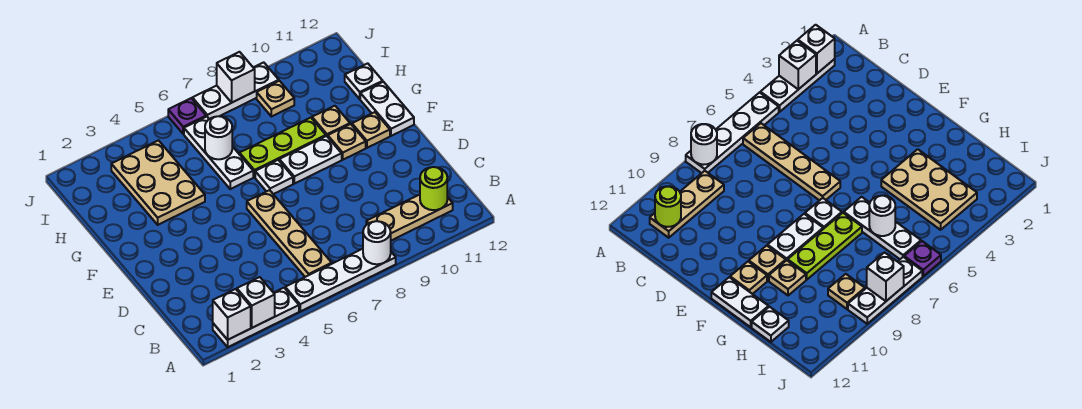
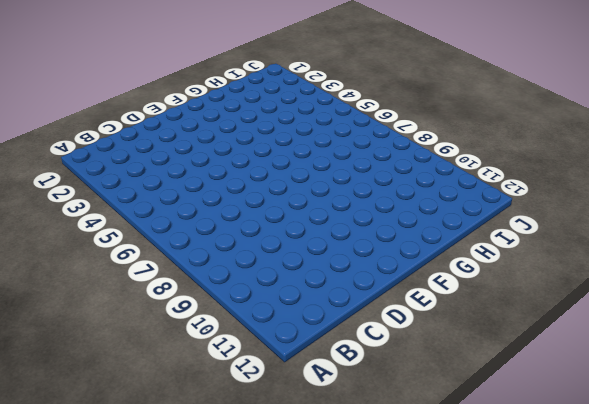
none -> white plate A2:A4 level 1
none -> white plate A5:A8 level 1
none -> tan plate B6:E6 level 1

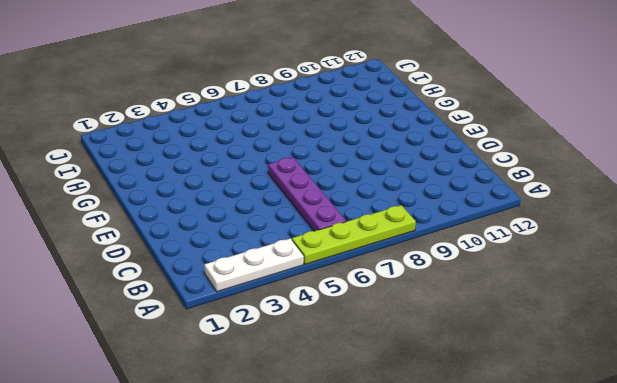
lime plate A5:A8 level 1 -> white plate A5:A8 level 1
purple plate B6:E6 level 1 -> tan plate B6:E6 level 1
none -> tan plate B9:B11 level 1
none -> white plate F7 level 1
none -> white plate F8:F9 level 1

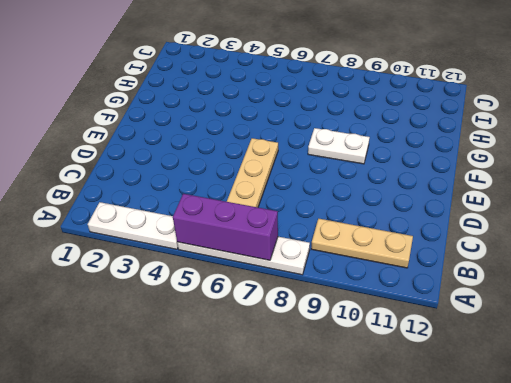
purple brick A5:A7 level 2 -> none
none -> white plate F7 level 1
none -> tan plate F10 level 1
none -> tan plate F11 level 1

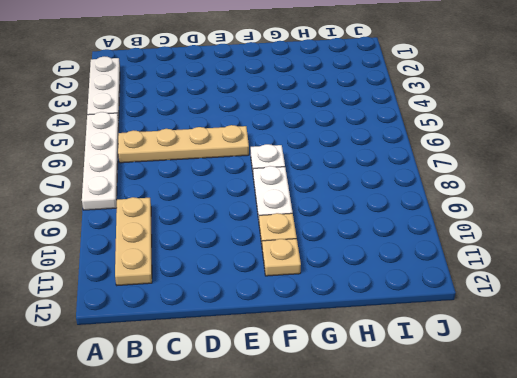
none -> white plate F12:G12 level 1
none -> tan plate G3:I4 level 1
none -> white plate G6:I6 level 1

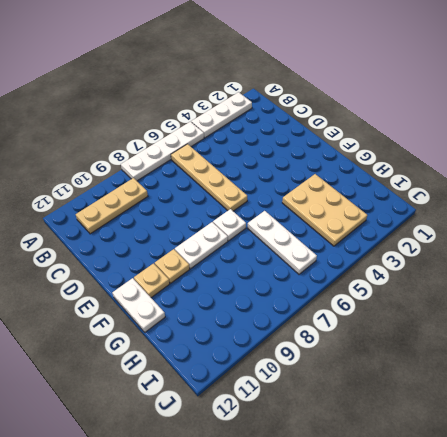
none -> lime plate G7:G9 level 1
none -> tan plate G10 level 1
none -> white plate H12 level 1

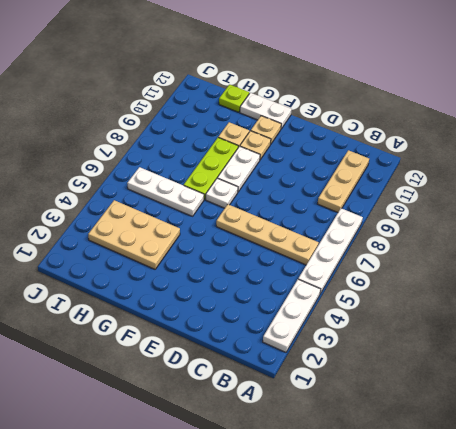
lime plate H12 level 1 -> white plate H12 level 1
none -> tan plate I9 level 1
none -> purple plate J6 level 1
none -> white plate J7:J9 level 1

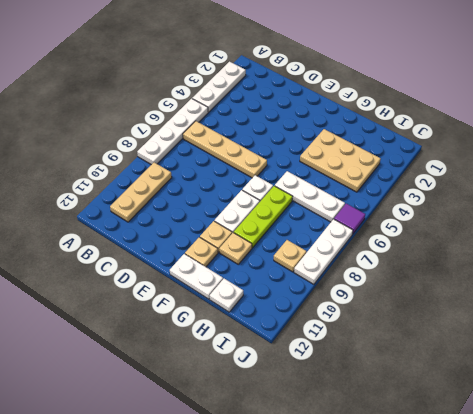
purple tile J6 level 1 -> purple plate J6 level 1
none -> white brick A2 level 2
none -> white brick A3 level 2
none -> white round brick A8 level 2

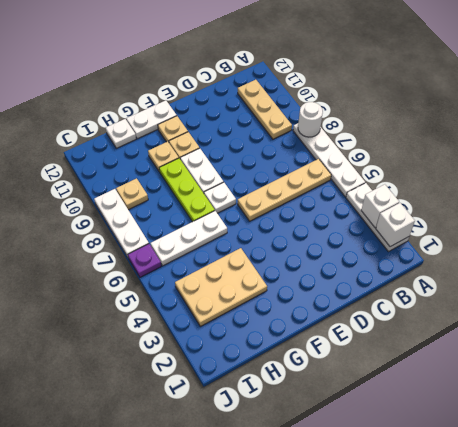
none -> lime round brick B11 level 2
none -> white round brick H6 level 2
none -> white brick J8 level 2

